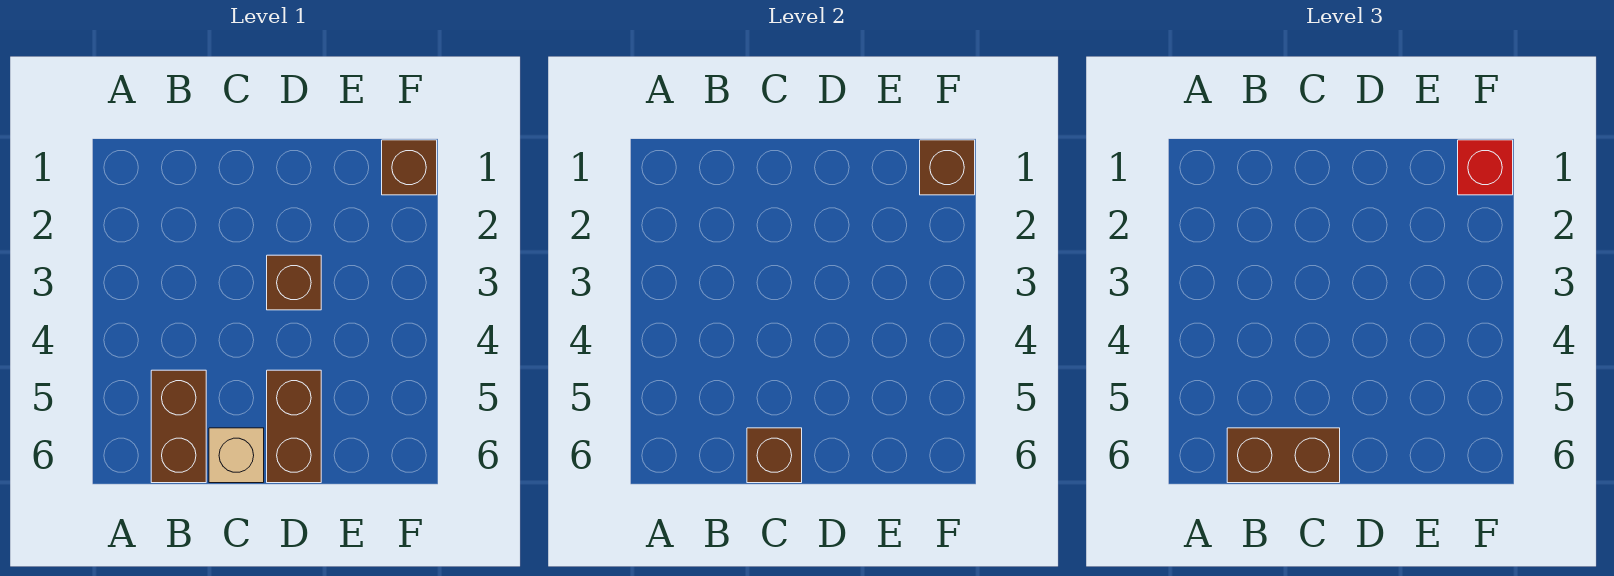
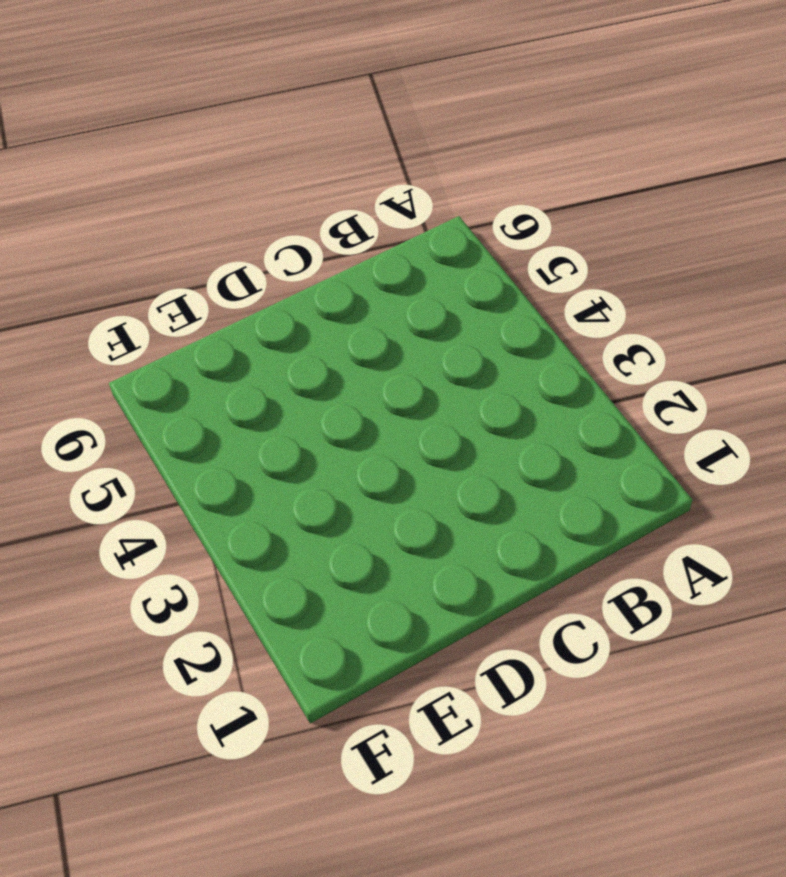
none -> brown brick B5:B6 level 1
none -> tan brick C6 level 1

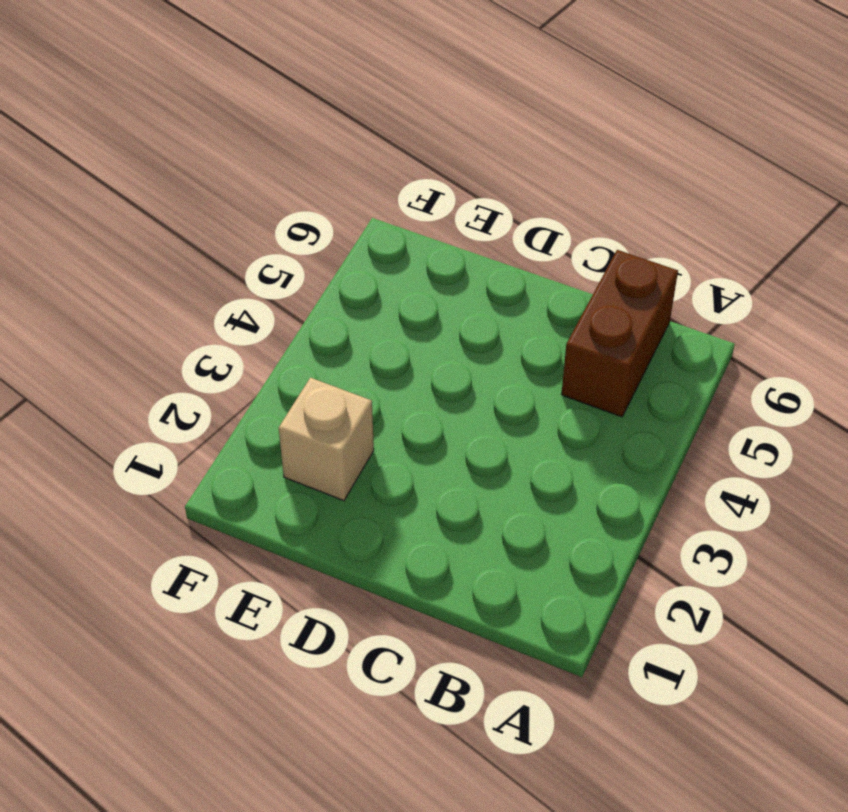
tan brick E2 level 1 -> tan brick C6 level 1
none -> brown brick D3 level 1
none -> brown brick D5:D6 level 1

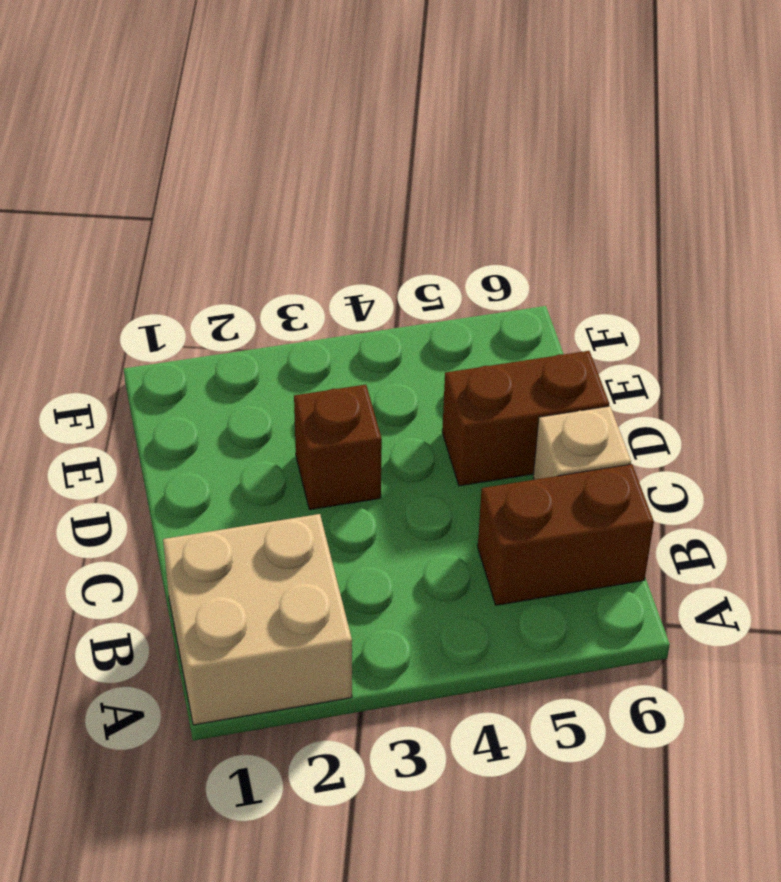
tan brick A1:B2 level 1 -> none
none -> brown brick F1 level 1
none -> brown brick C6 level 2

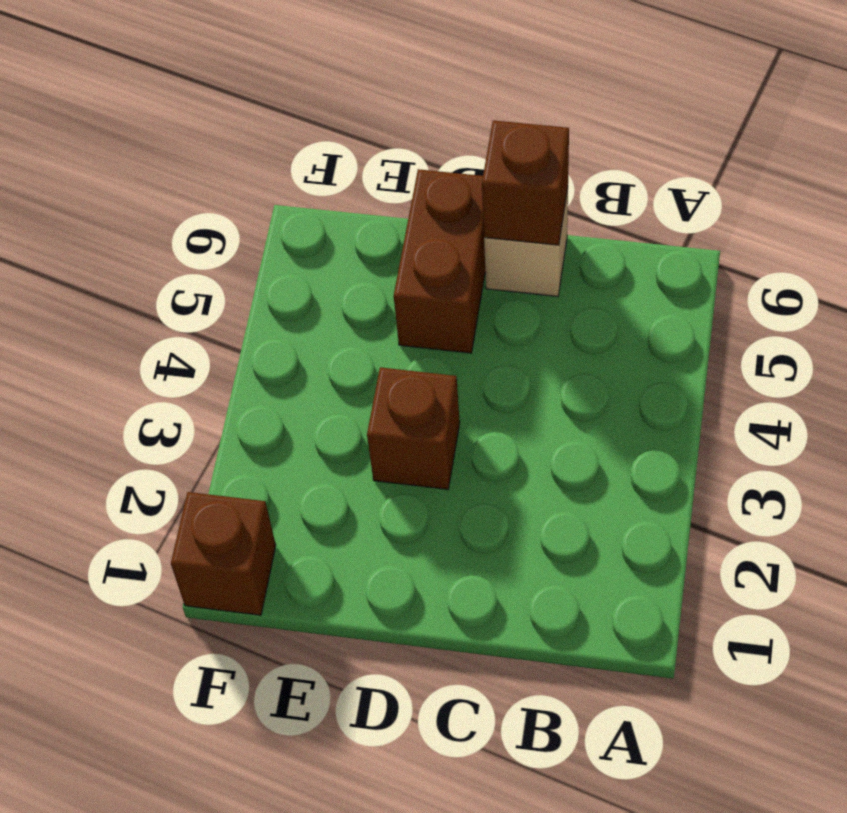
none -> brown brick B5:B6 level 1
none -> brown brick F1 level 2

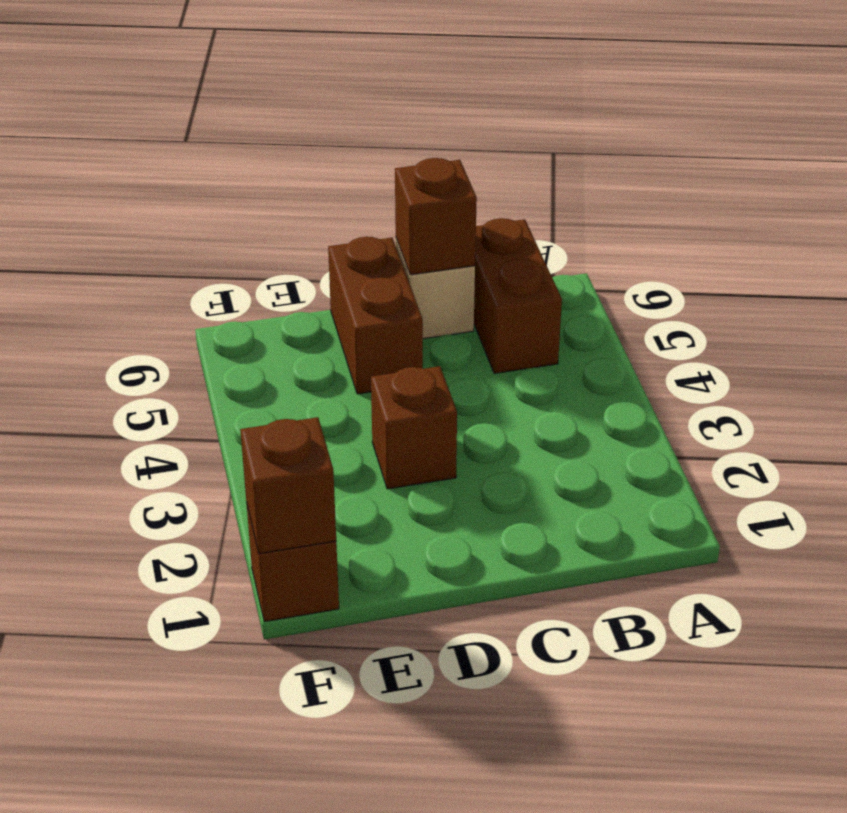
none -> brown brick B6:C6 level 3
none -> red brick F1 level 3

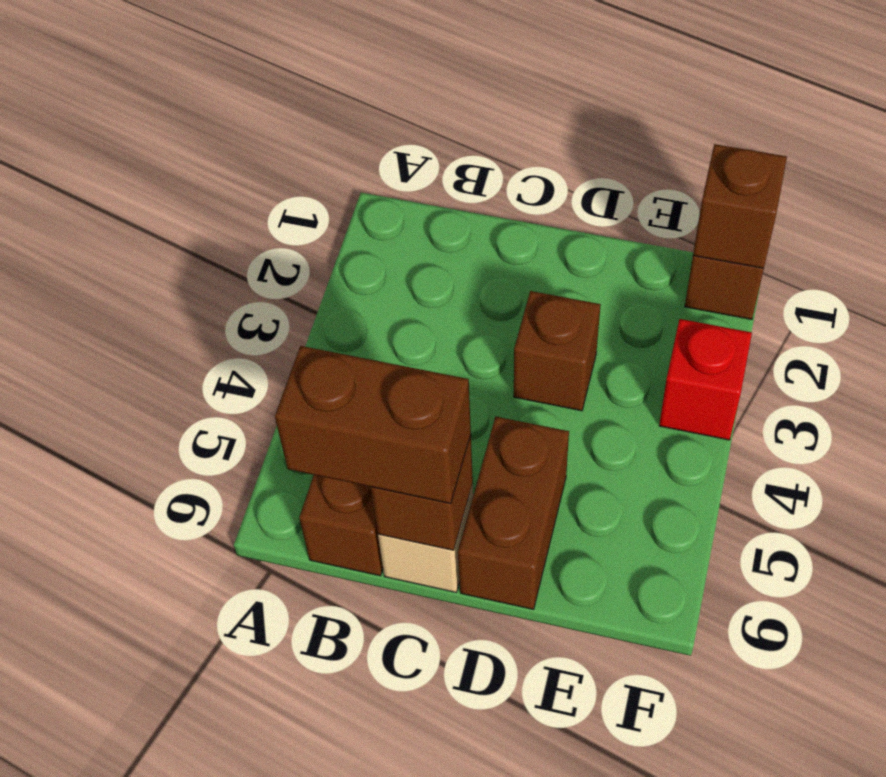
red brick F3 level 1 -> red brick F1 level 3

